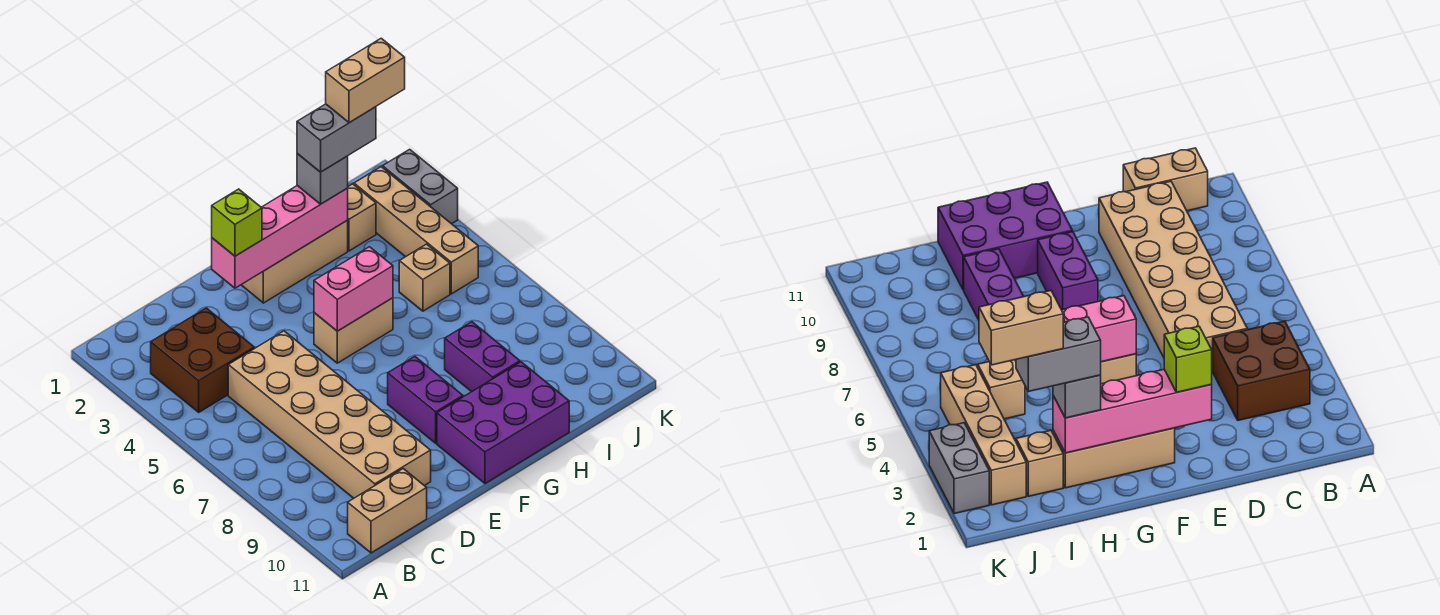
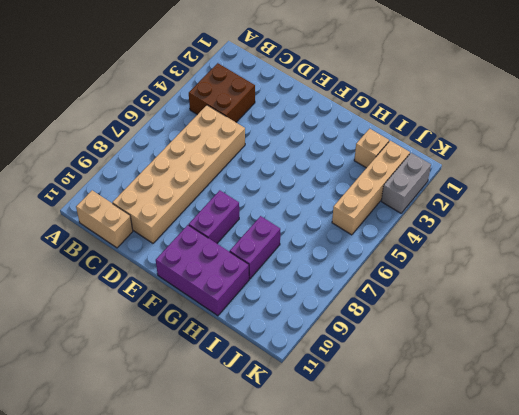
none -> tan brick F2:H2 level 1
none -> tan brick F5:G5 level 1
none -> tan brick I5 level 1

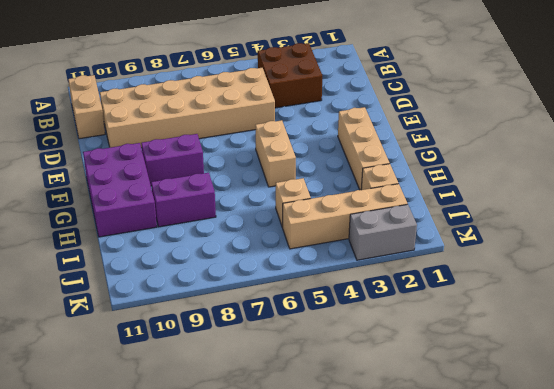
none -> pink brick E2:H2 level 2
none -> pink brick F5:G5 level 2
none -> lime brick E2 level 3

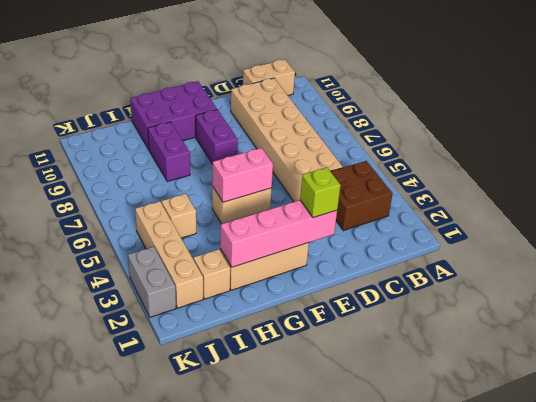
none -> grey brick H2 level 3
none -> grey brick H2:I2 level 4
none -> tan brick I2:J2 level 5

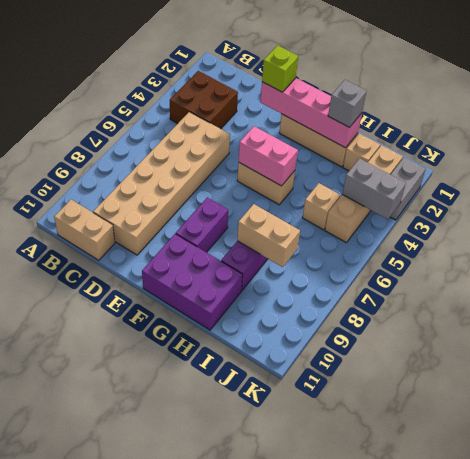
tan brick H8:I8 level 2 -> tan brick I2:J2 level 5
grey brick J4:K4 level 2 -> grey brick H2:I2 level 4

